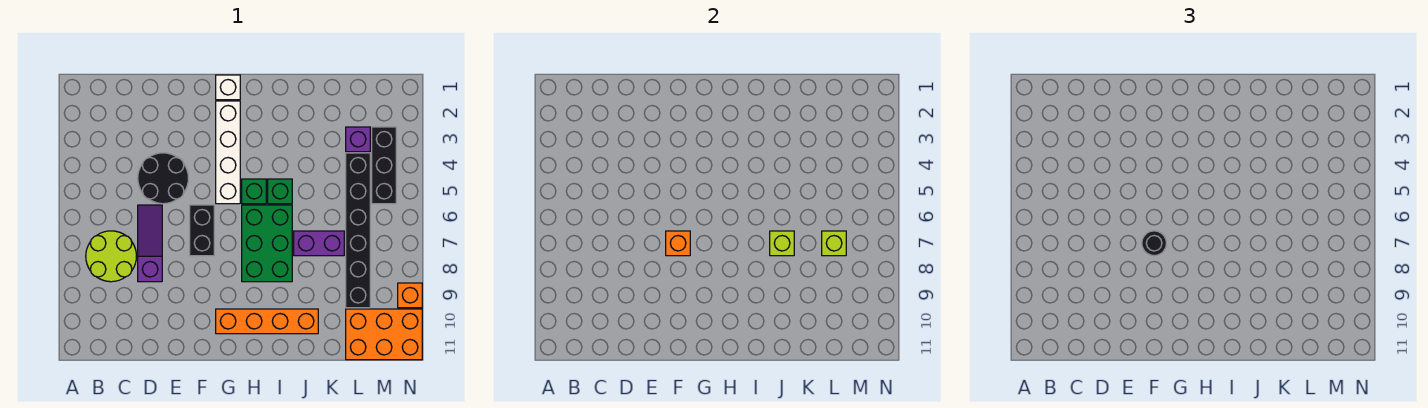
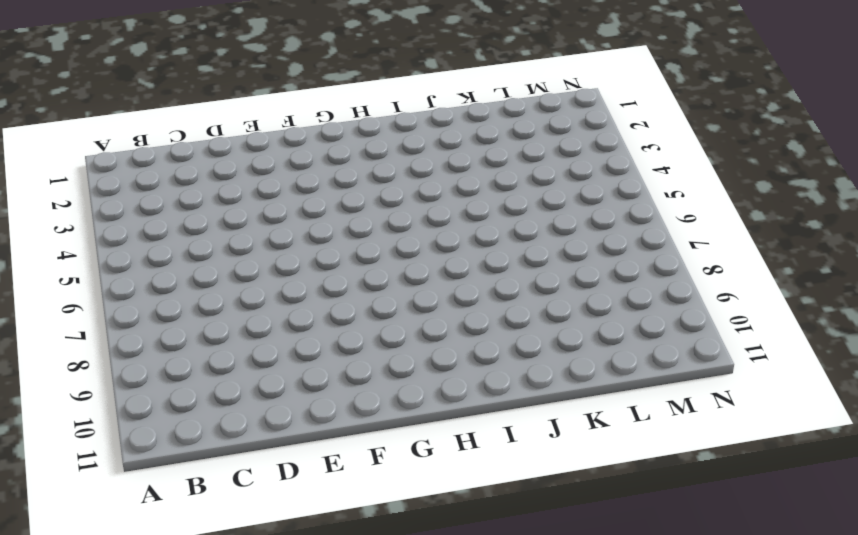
none -> lime round brick B7:C8 level 1
none -> black round brick D4:E5 level 1
none -> purple slope D6:D8 level 1 top 8

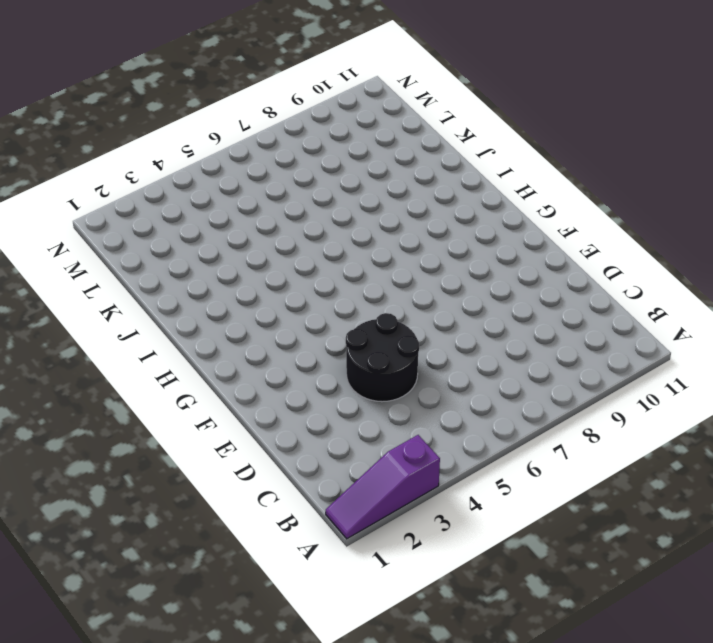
purple slope A1:A3 level 1 top 3 -> purple slope D6:D8 level 1 top 8
none -> lime round brick B7:C8 level 1
none -> black brick F6:F7 level 1
none -> white brick G1 level 1

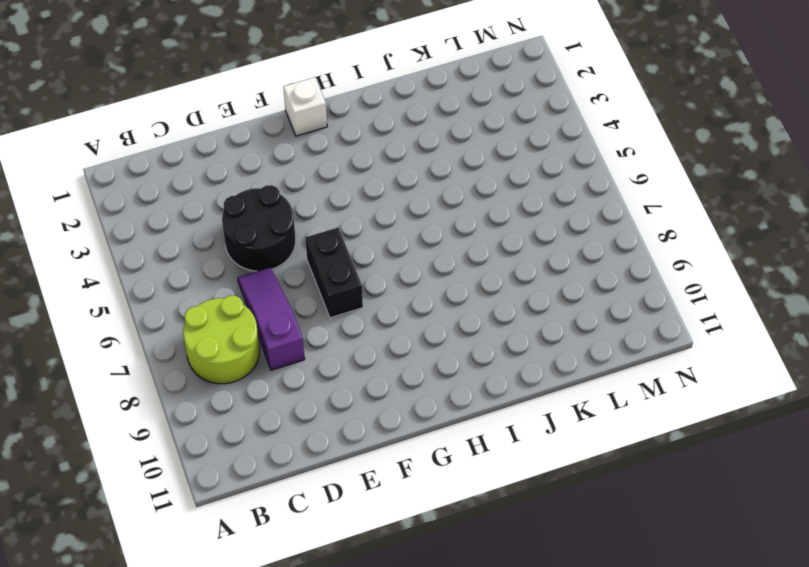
none -> white brick G2:G5 level 1
none -> orange brick G10:J10 level 1
none -> green brick H5 level 1

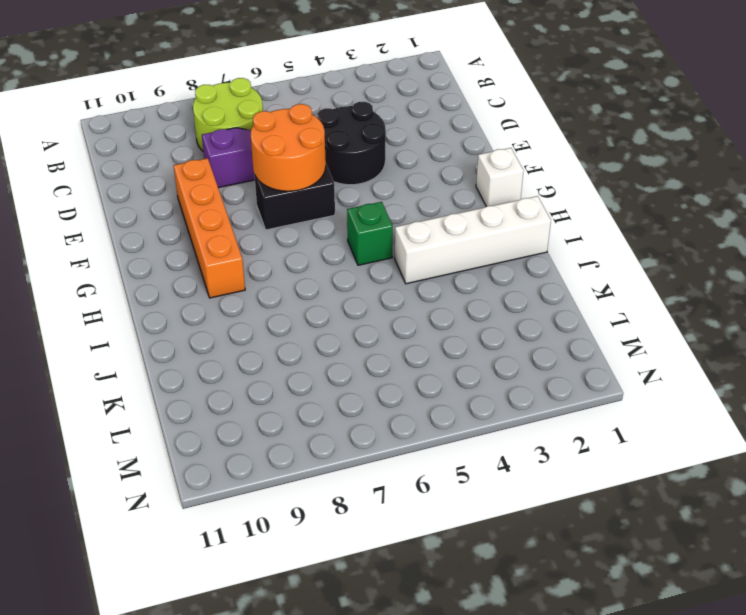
orange round brick E6:F7 level 2 -> orange brick F7 level 2
orange brick E9:H9 level 1 -> orange brick G10:J10 level 1
white brick I1:I4 level 1 -> white brick G2:G5 level 1
none -> green brick H6:I8 level 1
none -> green brick I5 level 1
none -> purple brick J7:K7 level 1

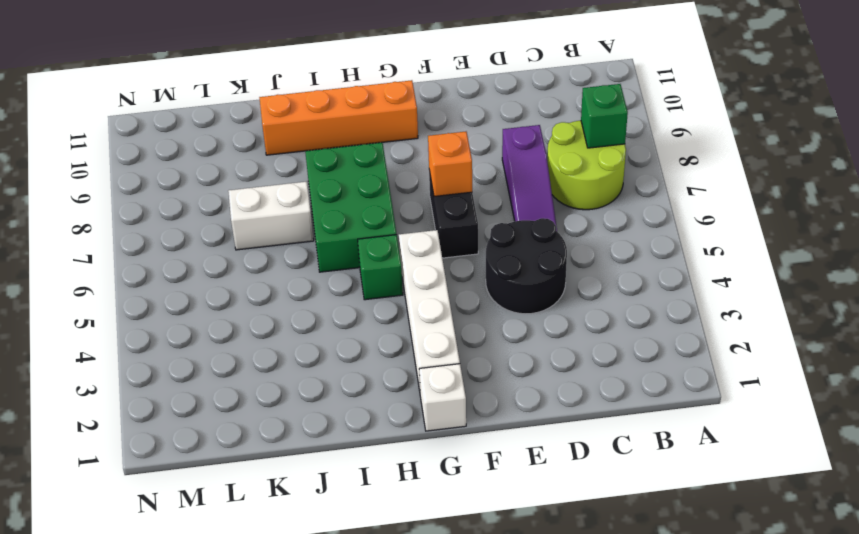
green brick B8 level 2 -> green brick I5 level 1
white brick J7:K7 level 1 -> purple brick J7:K7 level 1
none -> purple brick L3 level 1
none -> black brick L4:L9 level 1
none -> orange brick L10:N11 level 1

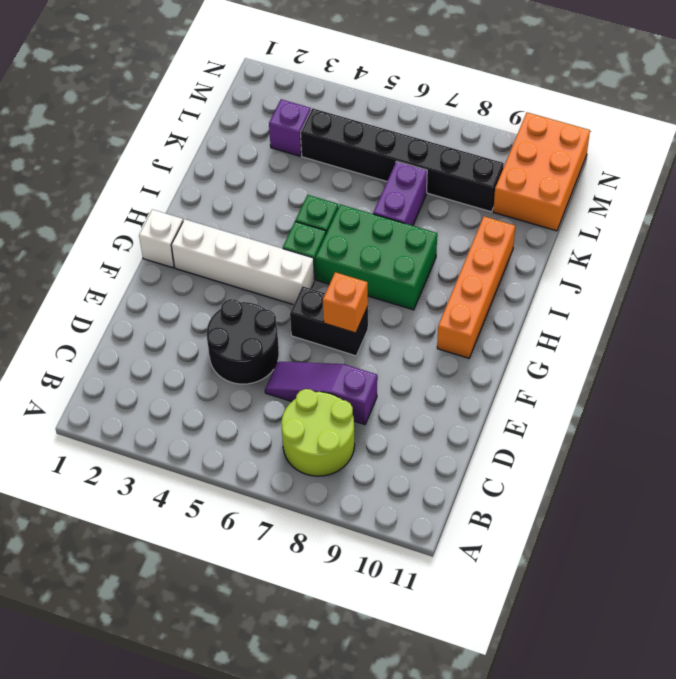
none -> black brick M3:M5 level 1
none -> orange brick N9 level 1
none -> lime brick J7 level 2

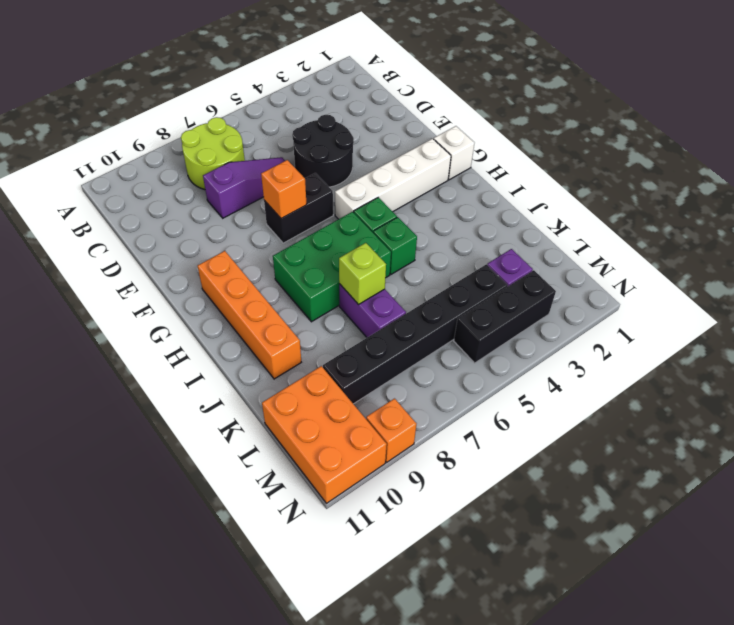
none -> lime brick L7 level 2
none -> black round brick F7 level 3

